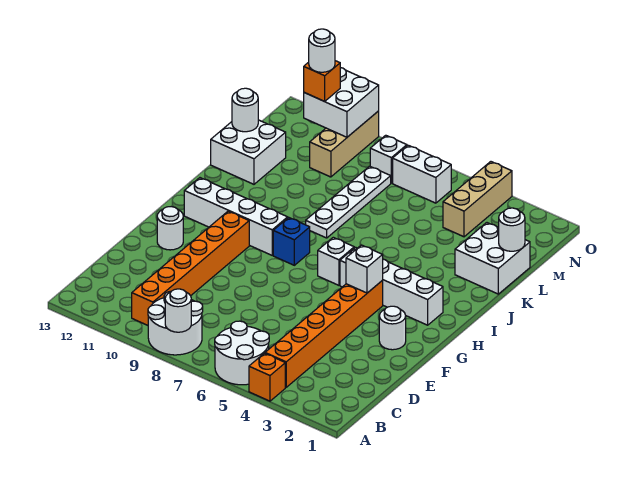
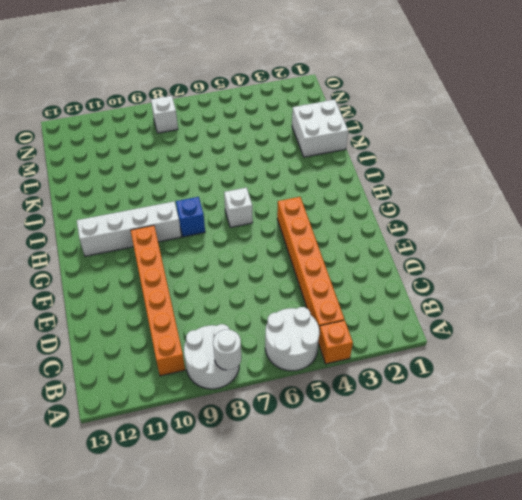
none -> white round brick F2 level 1
none -> white round brick F12 level 1
none -> white brick H2:H5 level 1

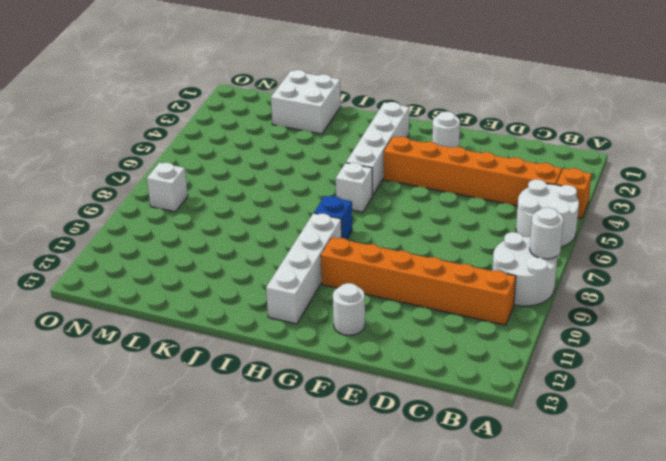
none -> white plate J8:M8 level 1
none -> white brick K12:L13 level 1
none -> tan brick M4:O4 level 1

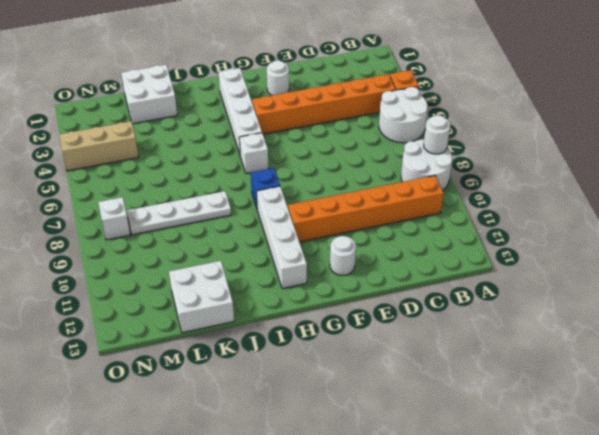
none -> tan brick M10:O10 level 1
none -> white brick N6:N7 level 1
none -> white brick G4 level 2

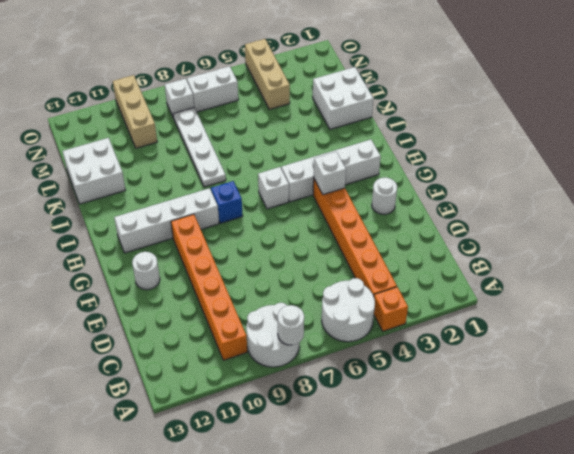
none -> white round brick L1 level 2
none -> white round brick L13 level 2
none -> white brick N10:O11 level 2

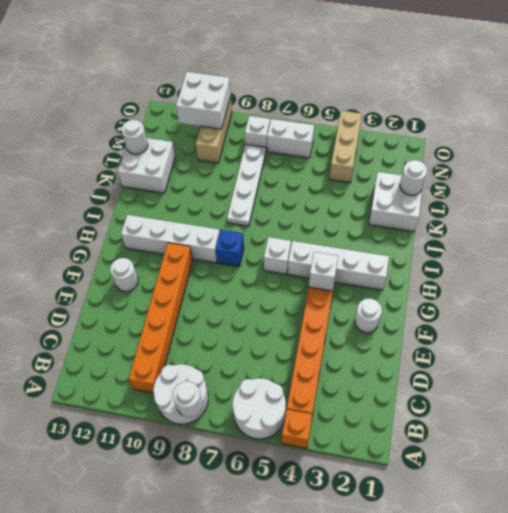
none -> orange brick N11 level 3
none -> white round brick N11 level 4

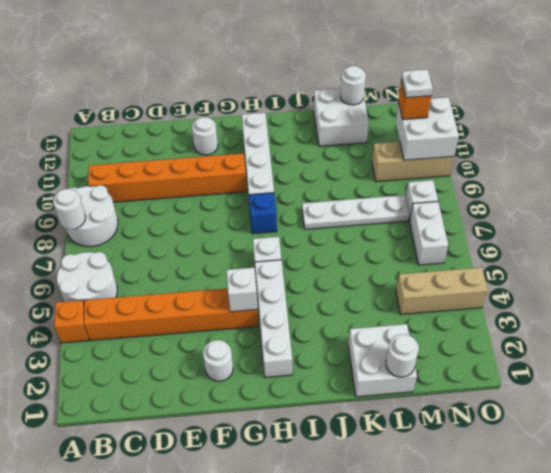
white plate N11 level 4 -> white round brick N11 level 4

